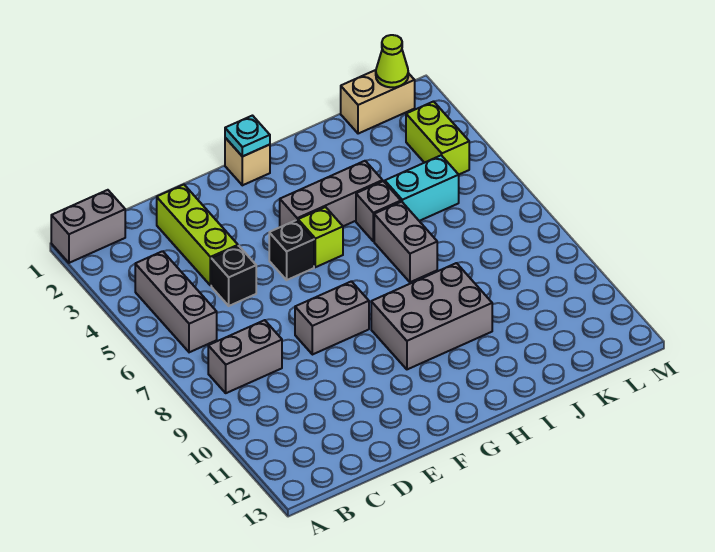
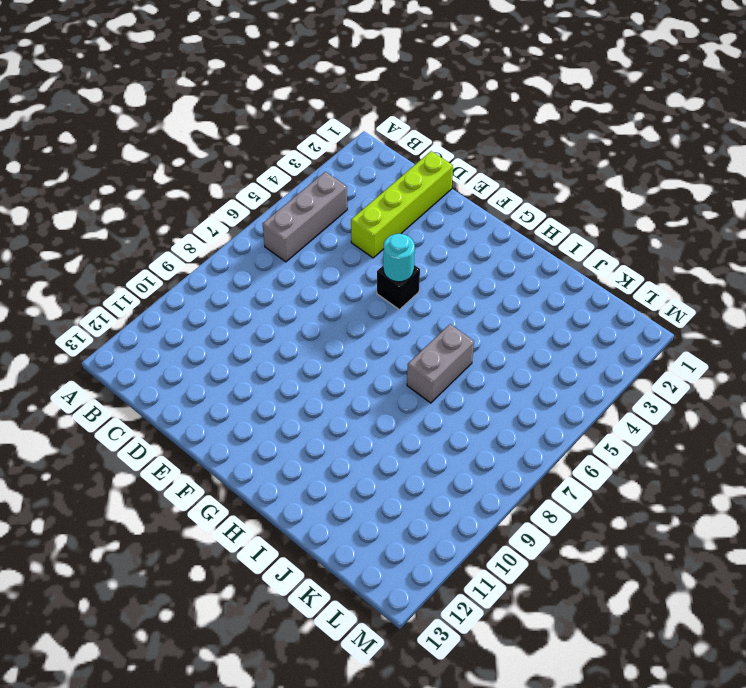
lime brick D1:D4 level 1 -> lime brick D2:D4 level 1
cyan round brick F5 level 2 -> none
none -> grey brick A1:B1 level 1
none -> grey brick B8:C8 level 1
none -> black brick D5 level 1

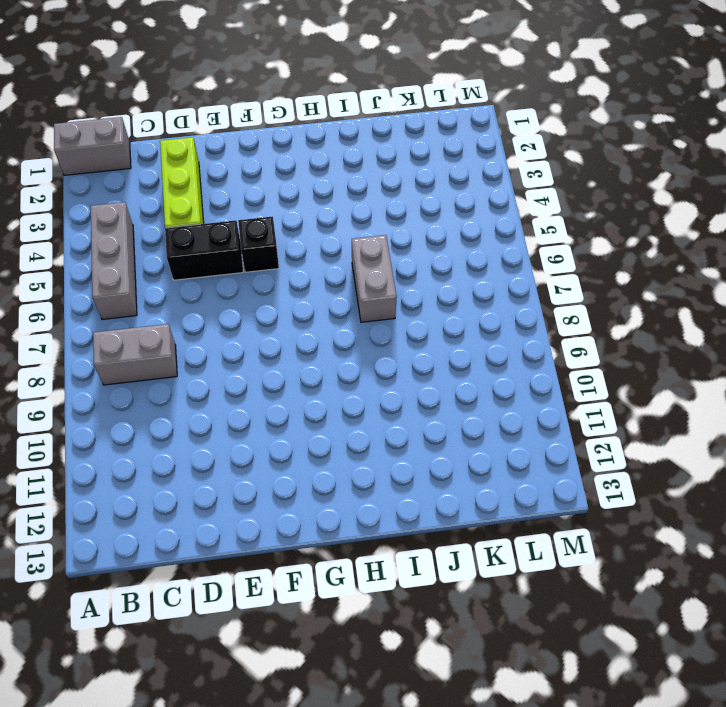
black brick D5:E5 level 1 -> black brick D5 level 1
none -> grey brick E8:F8 level 1
none -> tan brick G1 level 1
none -> grey brick G4:I4 level 1

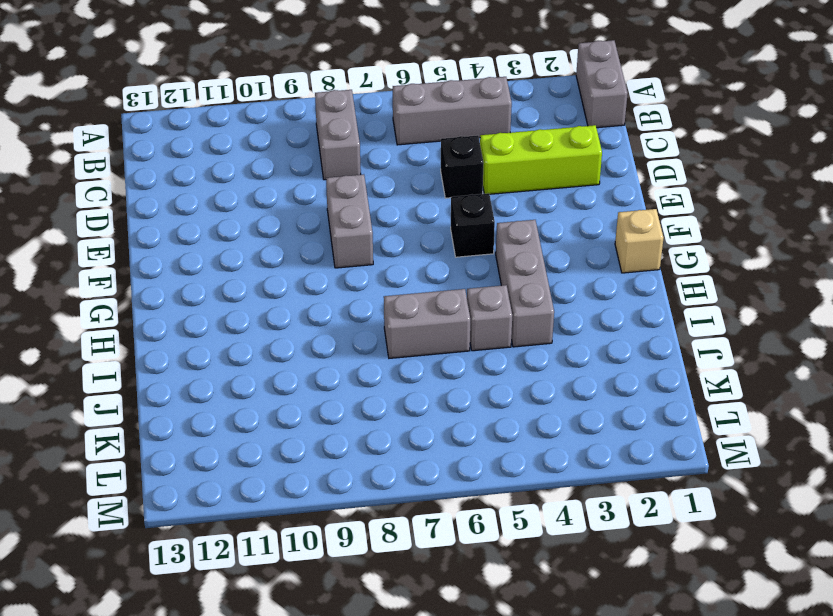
none -> lime brick G5 level 1
none -> grey brick G9:I10 level 1
none -> cyan brick J5:K5 level 1

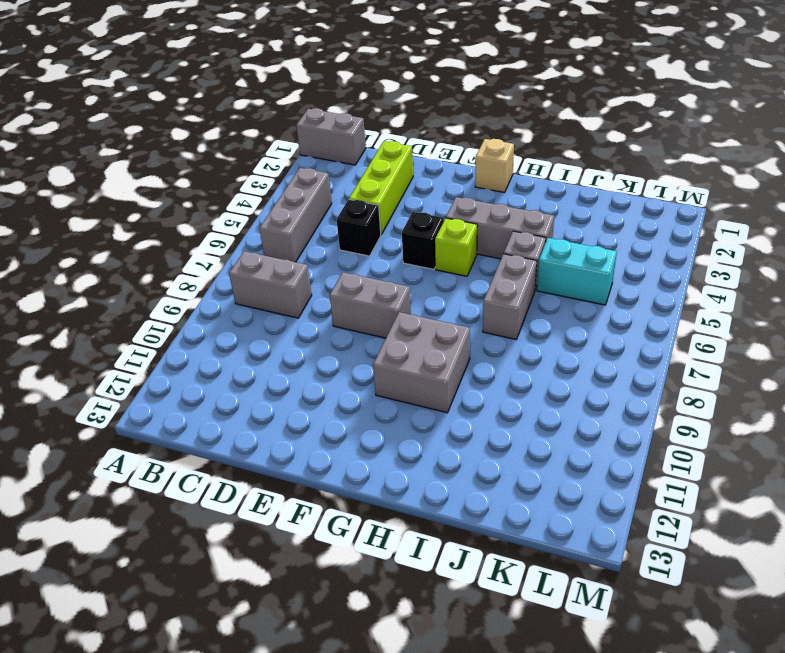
grey brick G9:H10 level 1 -> grey brick G9:I10 level 1
none -> tan brick K1:L1 level 1
none -> lime brick L3:L4 level 1
none -> cyan plate G1 level 2

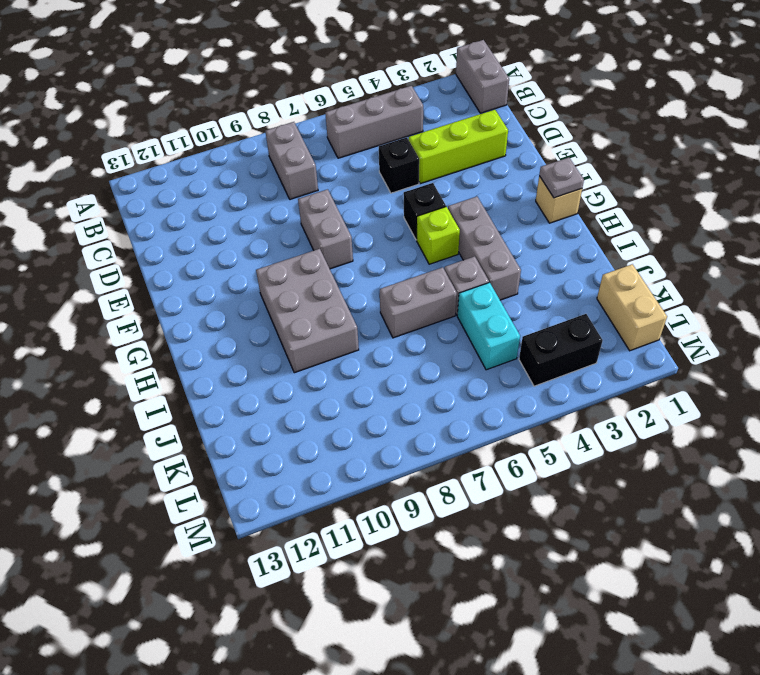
grey plate G1 level 2 -> cyan plate G1 level 2
black brick L3:L4 level 1 -> lime brick L3:L4 level 1
none -> lime cone L1 level 2

